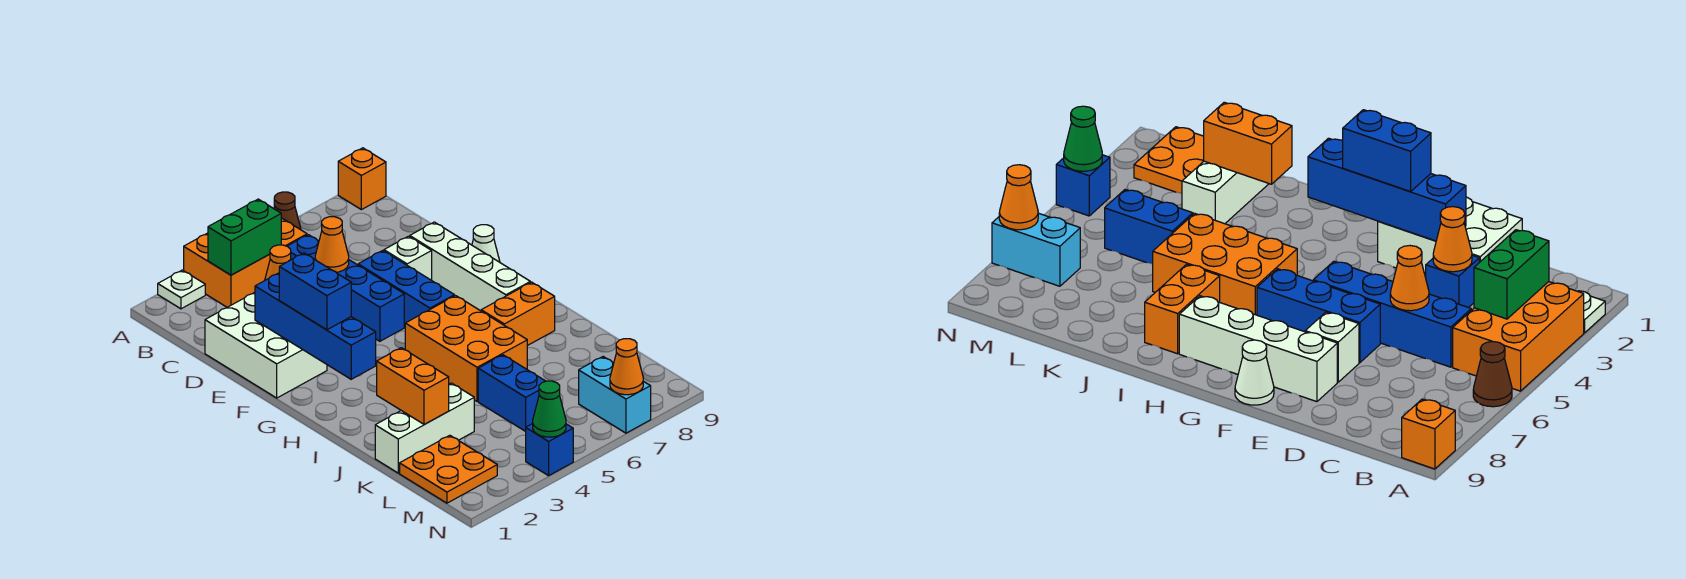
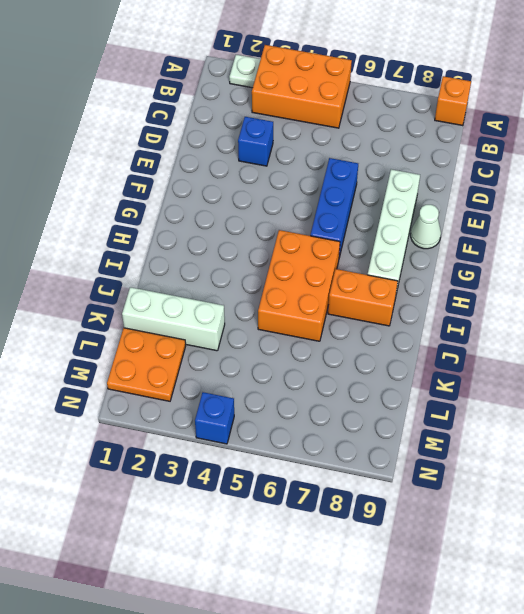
none -> brown cone A6 level 1
none -> blue brick C5:F5 level 1
none -> white brick D1:F2 level 1

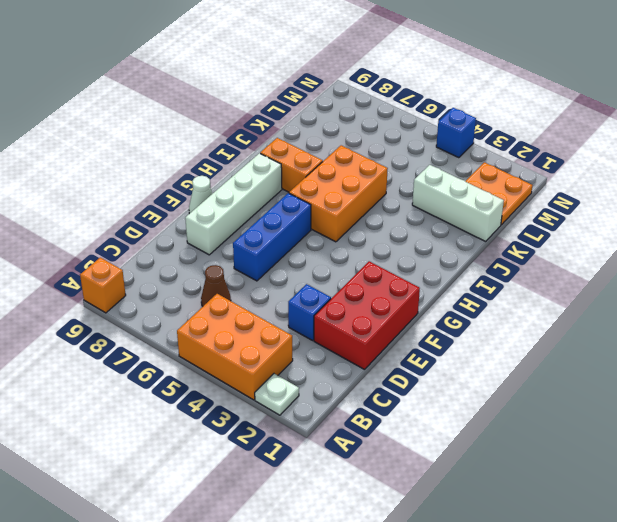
brown cone C6 level 1 -> brown cone A6 level 1
red brick D1:F2 level 1 -> white brick D1:F2 level 1
none -> blue brick C5:F5 level 1
none -> white brick E7 level 1
none -> blue brick K5:L5 level 1

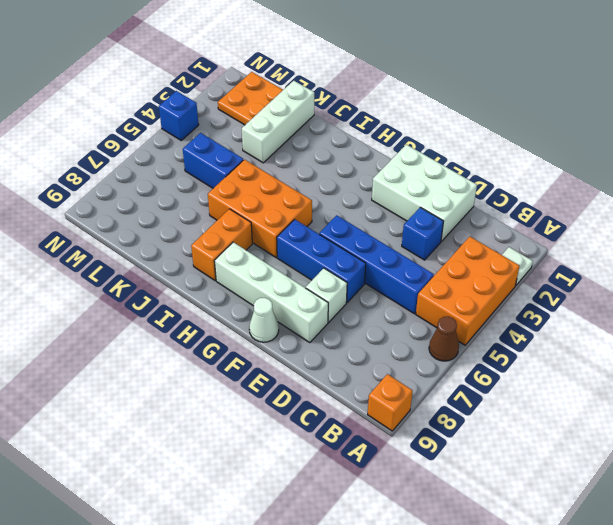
none -> cyan brick M7:N7 level 1
none -> green brick B3:B4 level 2
none -> orange cone D3 level 2

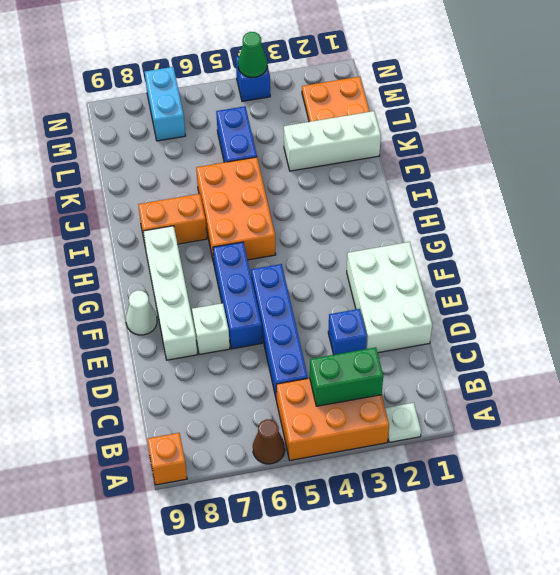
none -> orange cone D3 level 2
none -> orange cone D5 level 2
none -> blue brick E2:H2 level 2

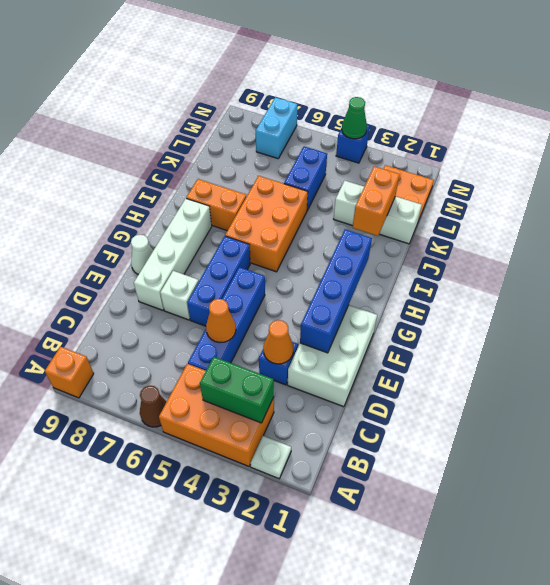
none -> orange cone N7 level 2
none -> blue brick F2:G2 level 3

